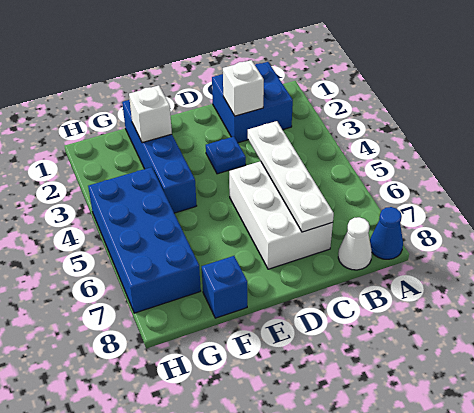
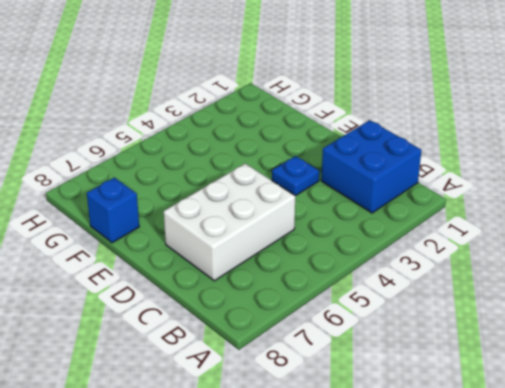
none -> blue cone A8 level 1
none -> white cone B8 level 1

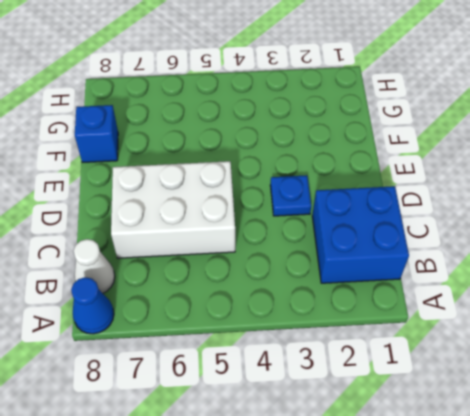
none -> blue brick F1:F4 level 1
none -> blue brick G4:H7 level 1

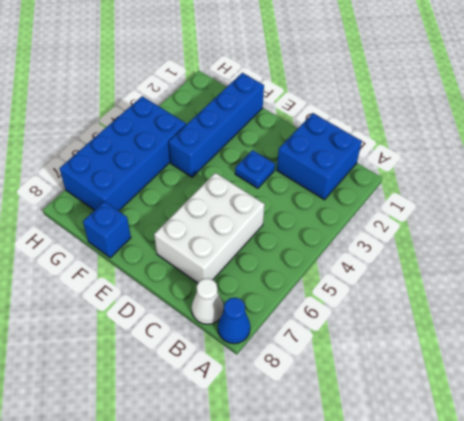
none -> white brick C2 level 2
none -> white plate C4:C7 level 2

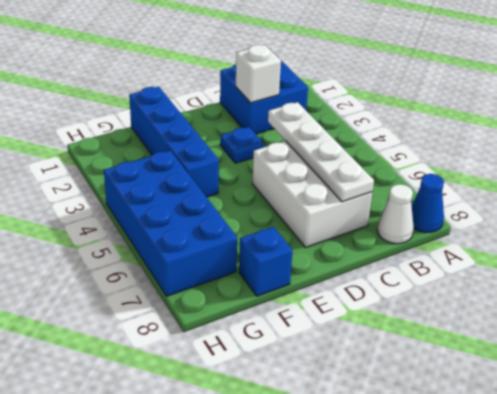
none -> white brick F2 level 2

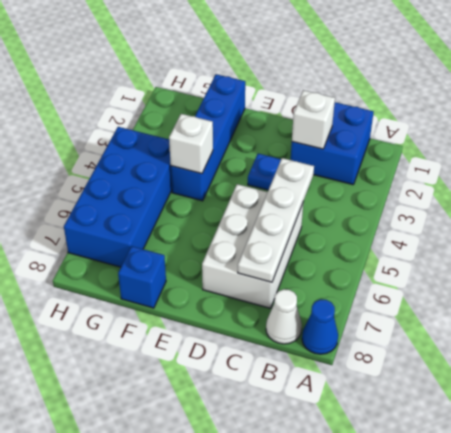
white brick F4 level 2 -> white brick F2 level 2

